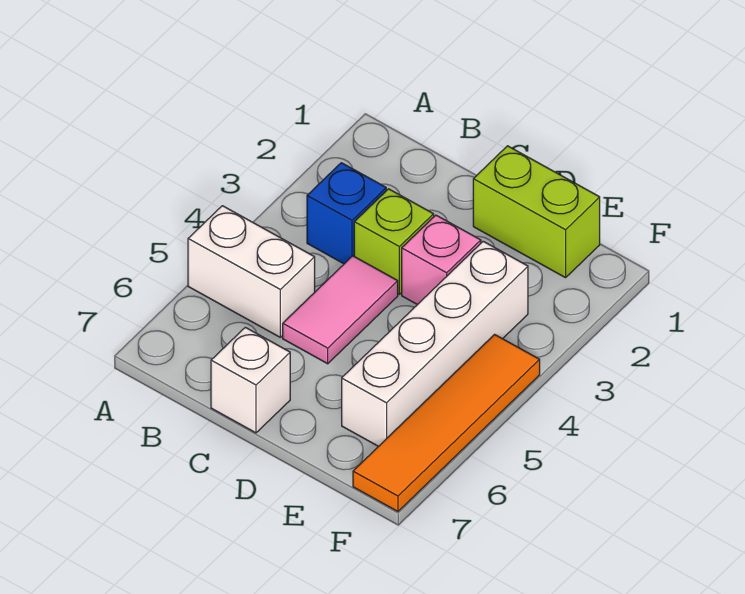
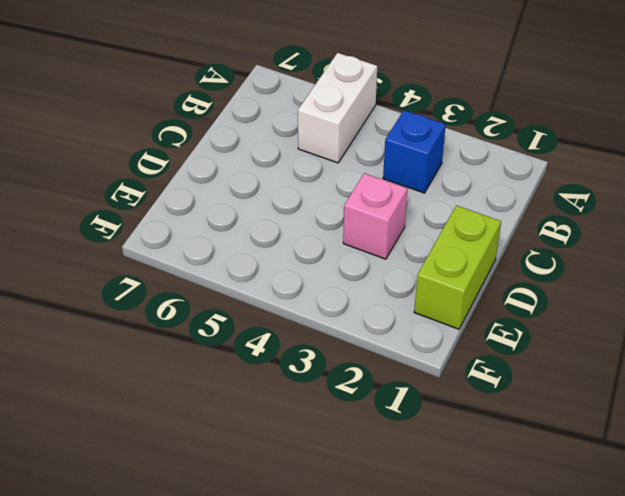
none -> lime brick C3 level 1
none -> pink tile C4:C5 level 1

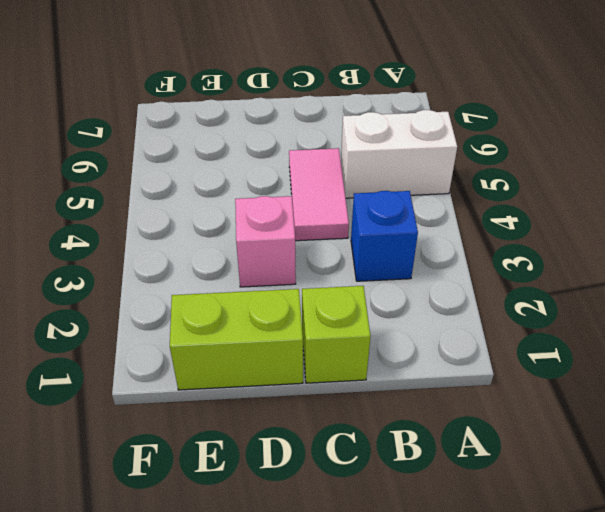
lime brick C1 level 1 -> lime brick C3 level 1
none -> white brick C7 level 1
none -> white brick E3:E6 level 1

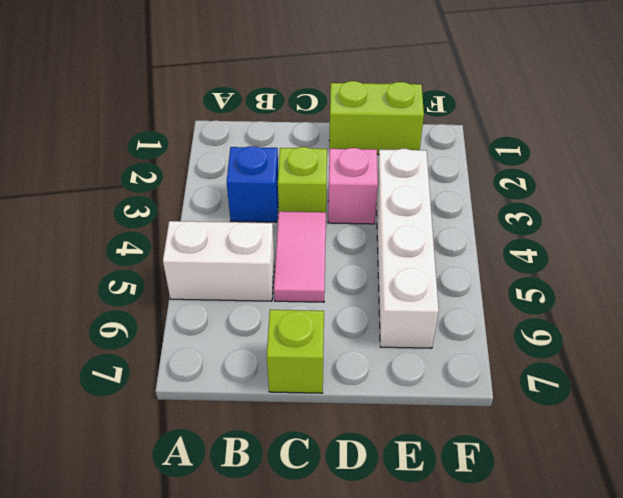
lime brick C7 level 1 -> white brick C7 level 1
none -> orange tile F4:F7 level 1

